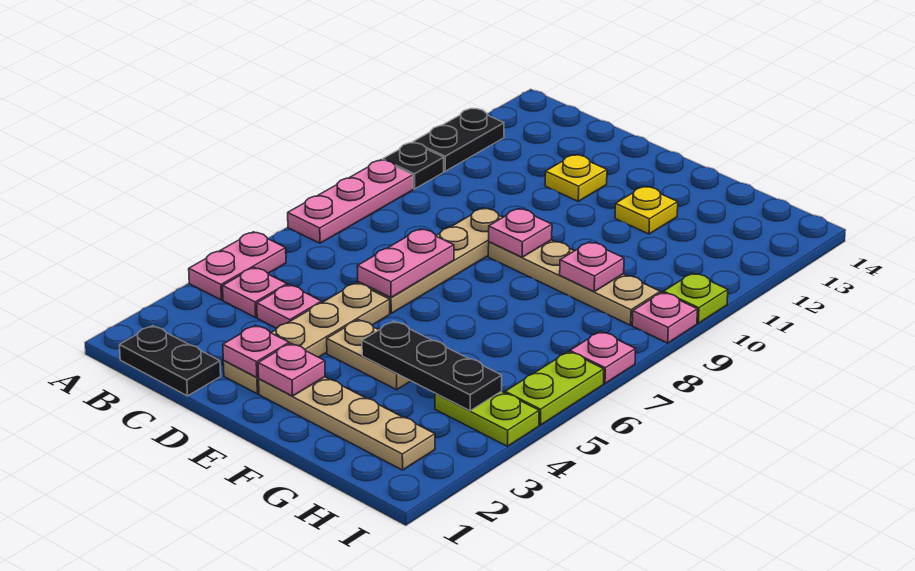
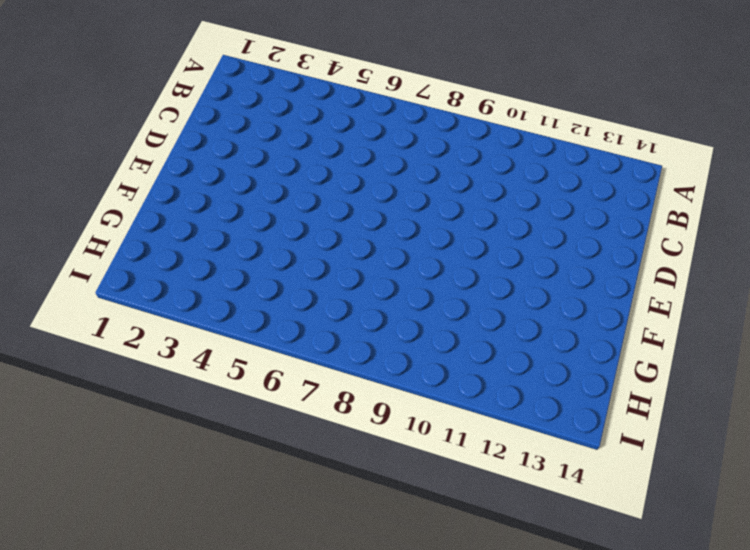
none -> pink plate A4:A5 level 1
none -> pink plate A7:A9 level 1
none -> black plate A10 level 1

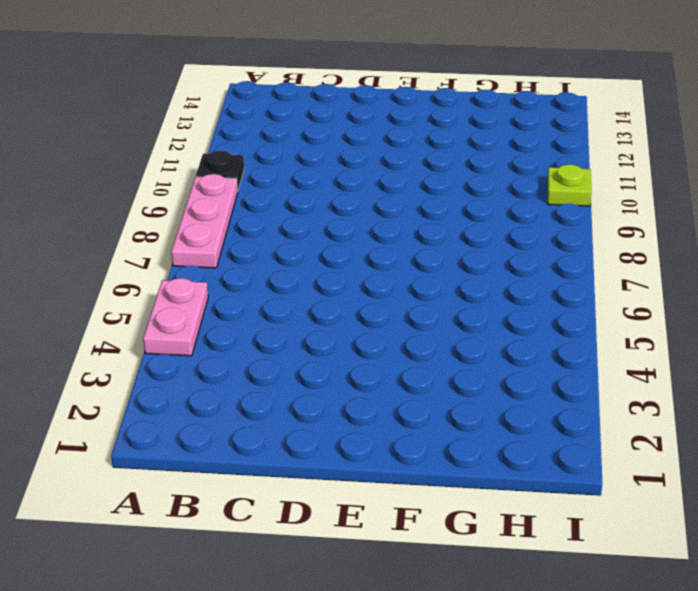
none -> black plate A11:A12 level 1
none -> black plate B1:C1 level 1
none -> pink plate B4 level 1

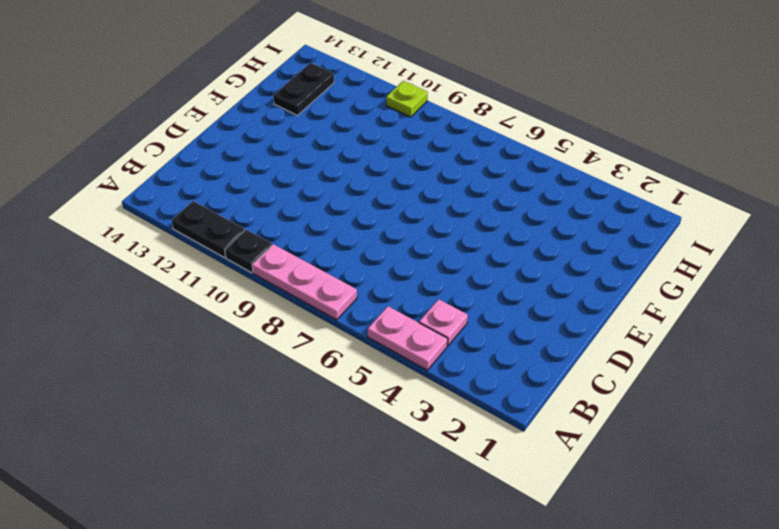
black plate G13:H13 level 1 -> black plate B1:C1 level 1
none -> pink plate C4 level 1
none -> tan plate D2:D5 level 1
none -> tan plate D6:D9 level 1

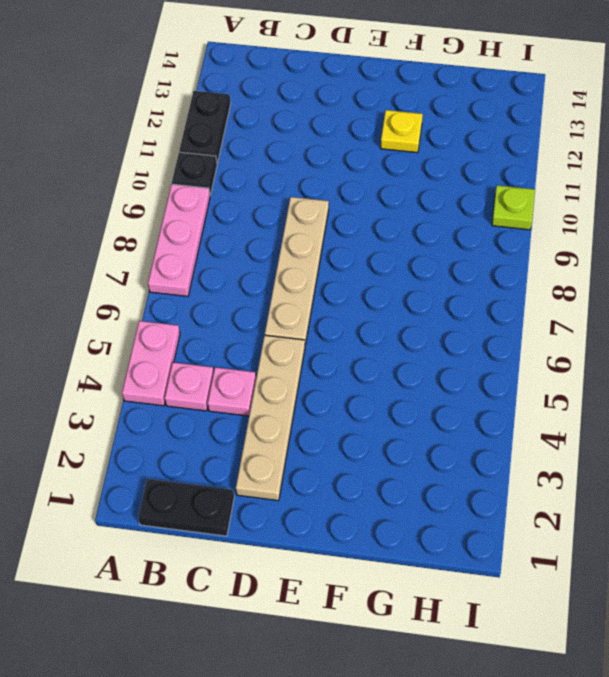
none -> yellow plate D12 level 1
none -> tan plate E2:H2 level 1
none -> tan plate E4:F4 level 1

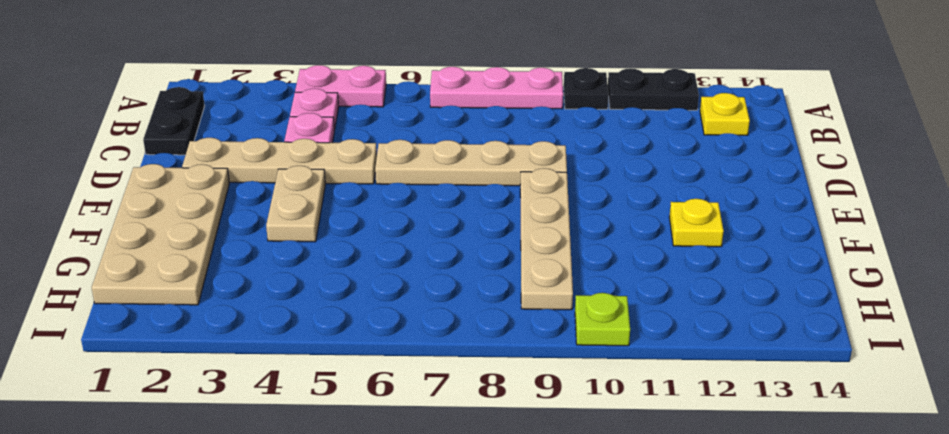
yellow plate B13 level 1 -> yellow plate D12 level 1
tan plate E1:H2 level 1 -> tan plate E2:H2 level 1
none -> lime plate H4:I4 level 1
none -> lime plate I5:I6 level 1
none -> pink plate I7 level 1

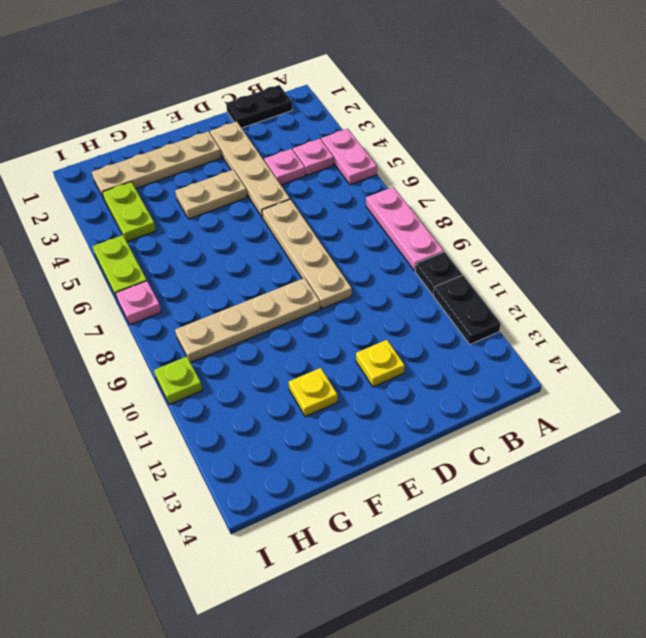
lime plate H3:H4 level 1 -> lime plate H4:I4 level 1
none -> pink plate I9 level 1
none -> pink plate D2 level 2
none -> pink plate D6:D7 level 2

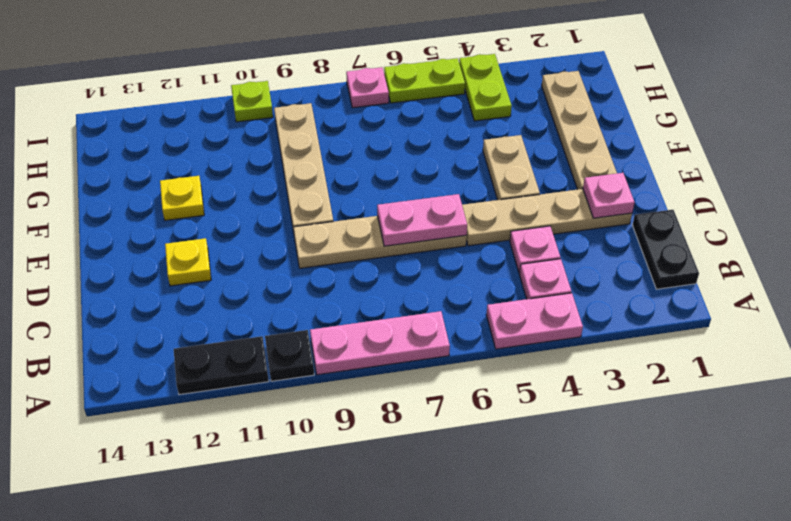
none -> pink plate I9 level 1
none -> pink plate E2 level 2
none -> pink plate E9 level 2

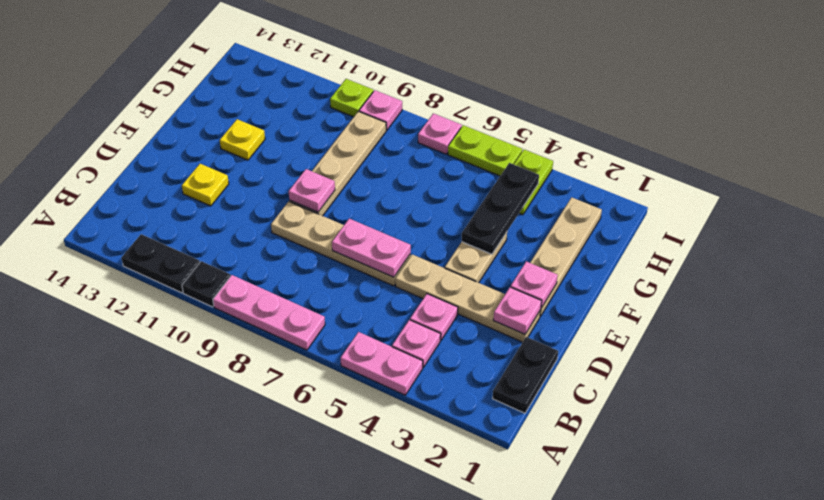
none -> pink plate G9 level 2

